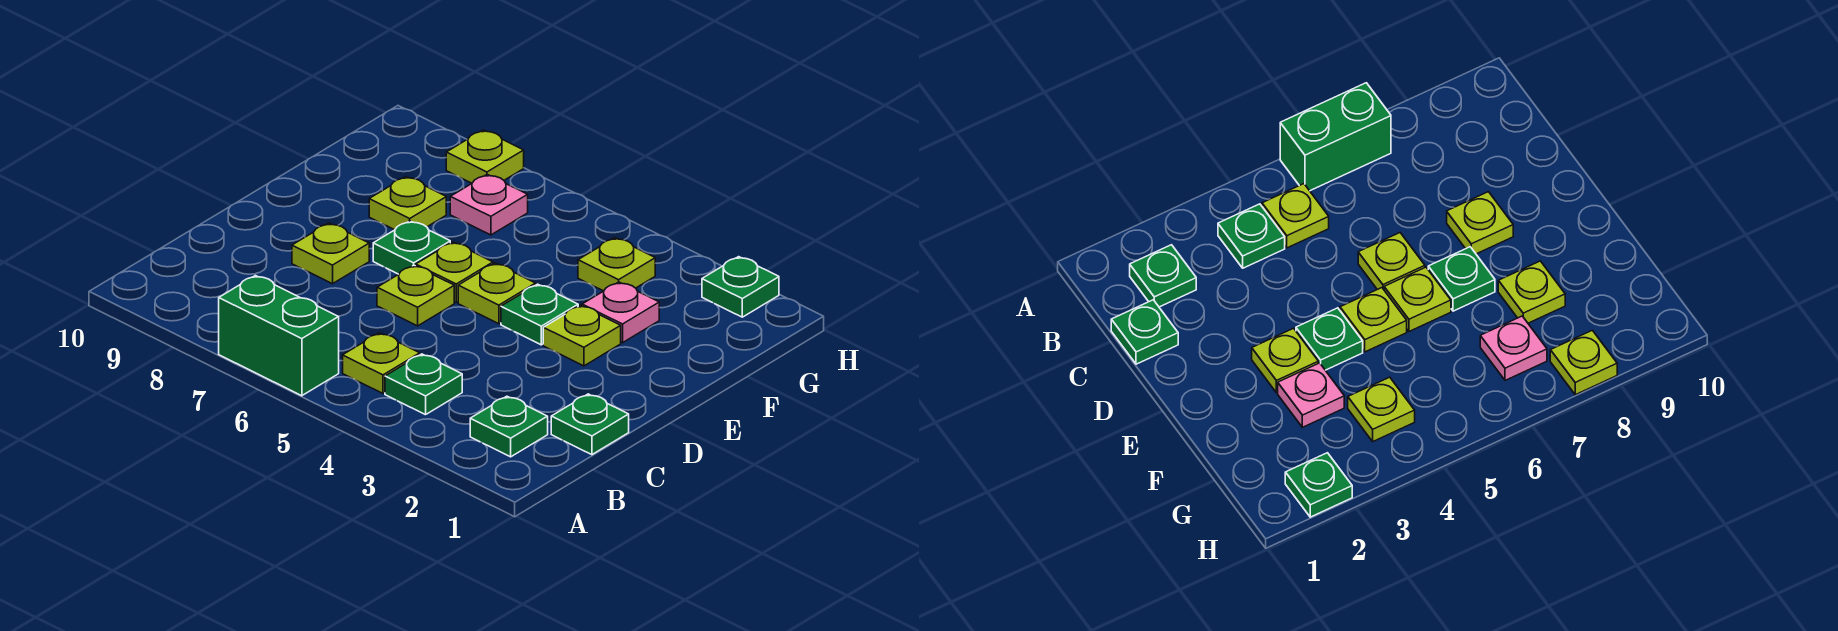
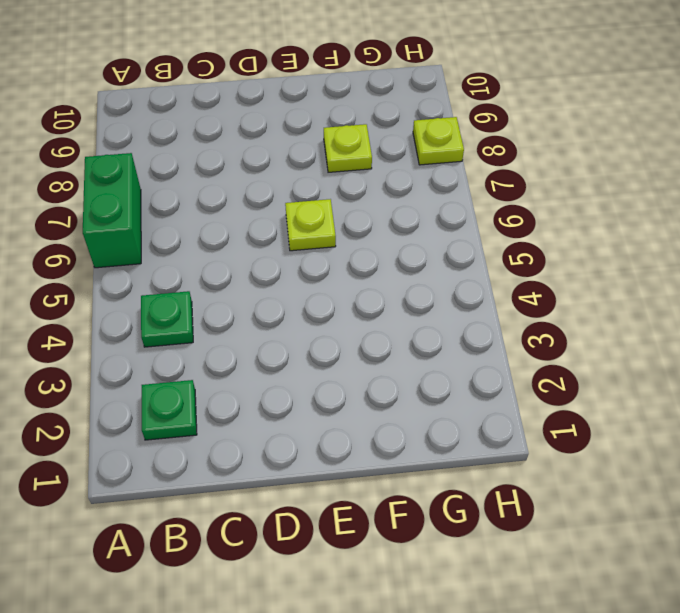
none -> lime plate B5 level 1
none -> green plate C1 level 1
none -> lime plate D6 level 1

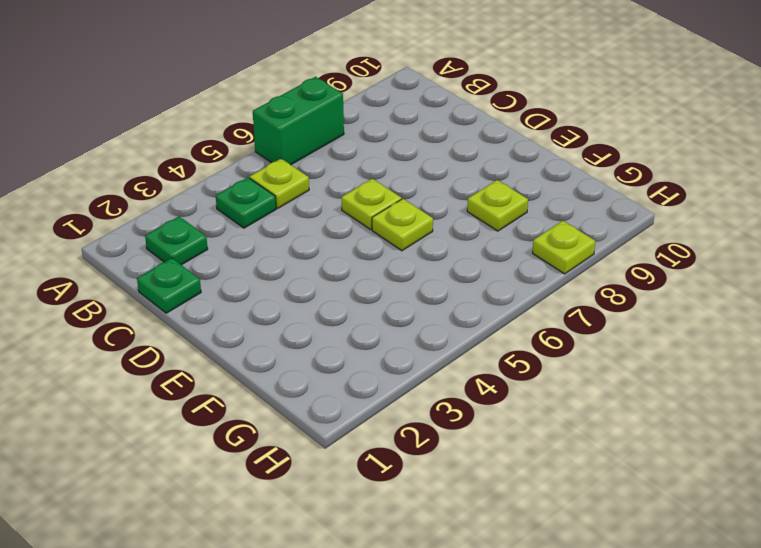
none -> lime plate D8 level 1
none -> lime plate E3 level 1
none -> green plate E4 level 1

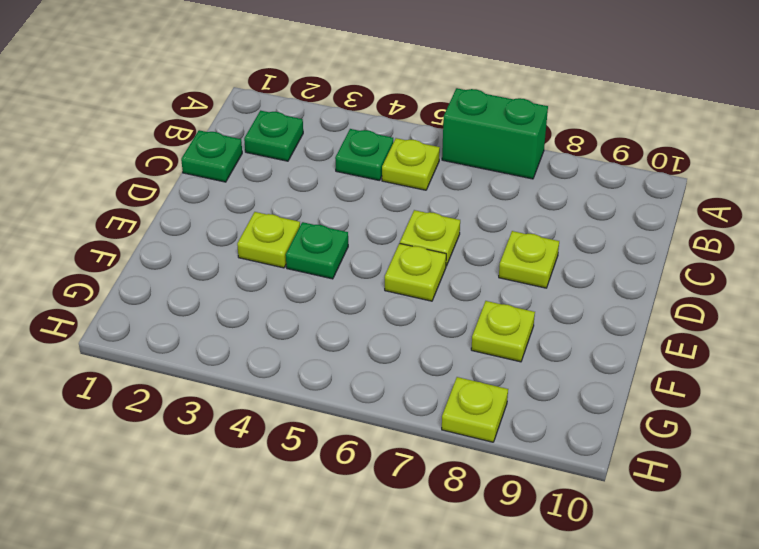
none -> lime plate E5 level 1
none -> green plate E7 level 1
none -> pink plate F3 level 1

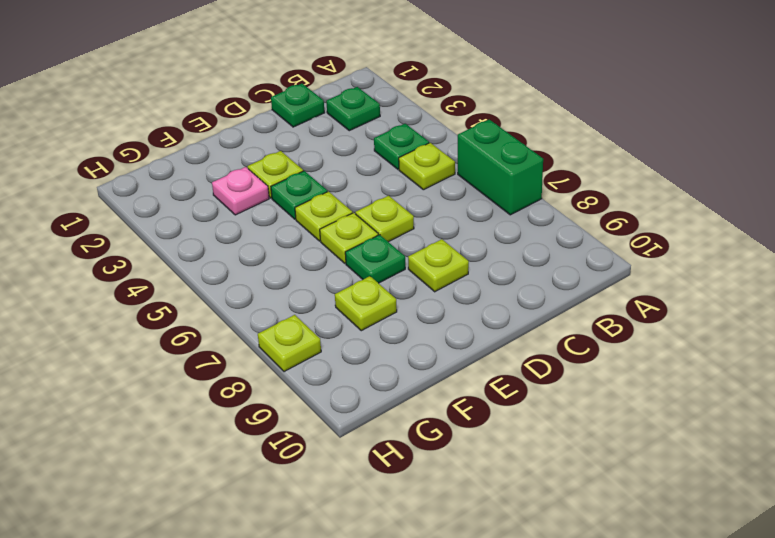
none -> lime plate G4 level 1
none -> pink plate G7 level 1
none -> green plate H2 level 1

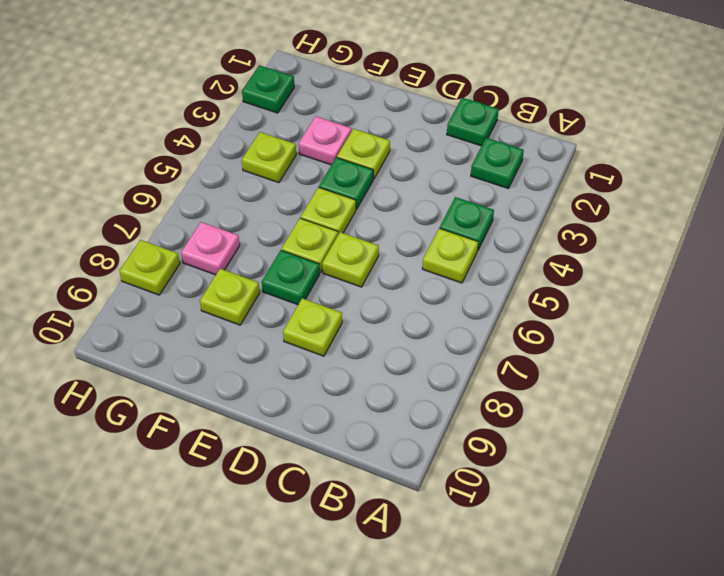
none -> green brick A6:A7 level 1

